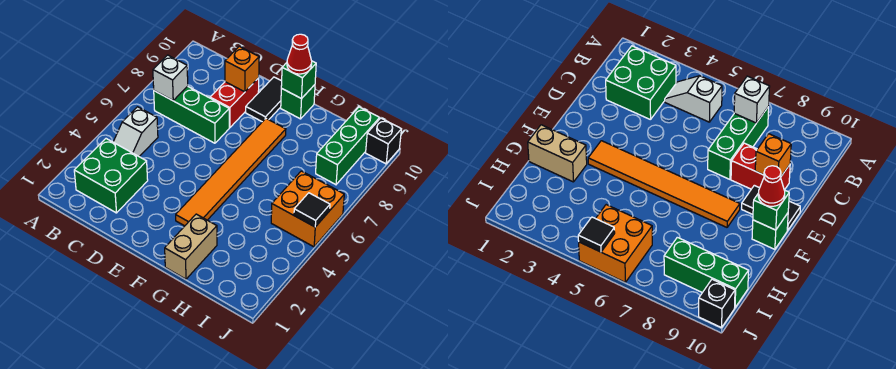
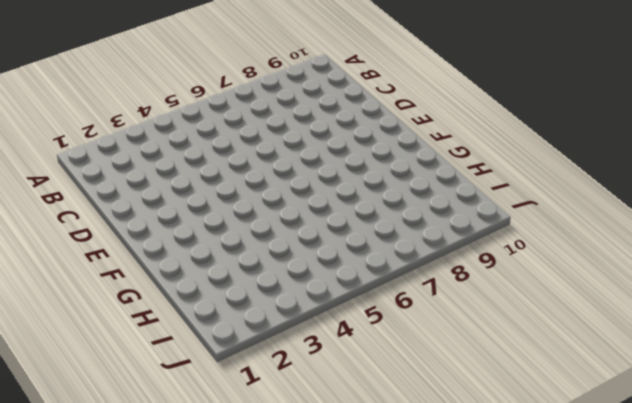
none -> green brick B2:C3 level 1
none -> white slope B4:B5 level 1 top 5
none -> green brick B7:D7 level 1

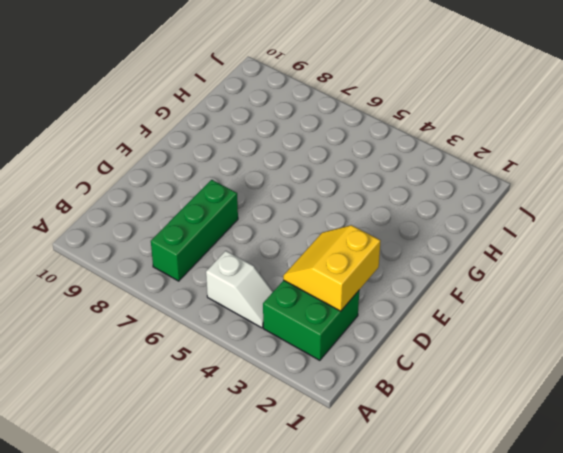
yellow slope C2:D3 level 2 top 2 -> none
none -> red brick D8:D9 level 1
none -> black tile E9:E10 level 1
none -> orange tile F3:F8 level 1

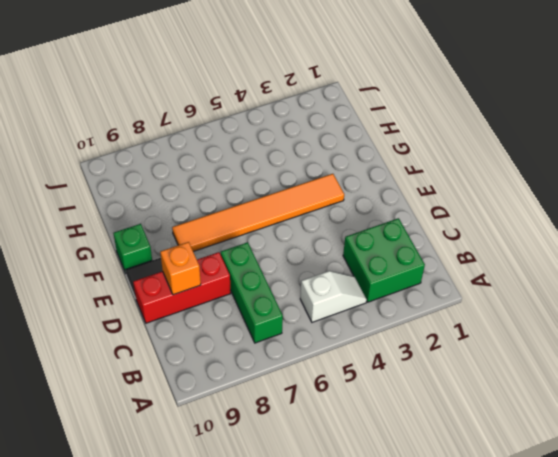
red brick D8:D10 level 1 -> red brick D8:D9 level 1
none -> tan brick G1:G2 level 1
none -> orange brick I5:J6 level 1
none -> green brick I8:I10 level 1

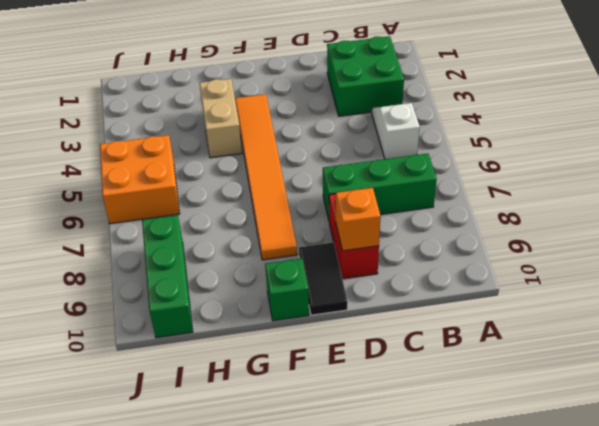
tan brick G3:G4 level 1 -> tan brick G1:G2 level 1
none -> black brick J10 level 1
none -> white brick B7 level 2
none -> green brick F10 level 2

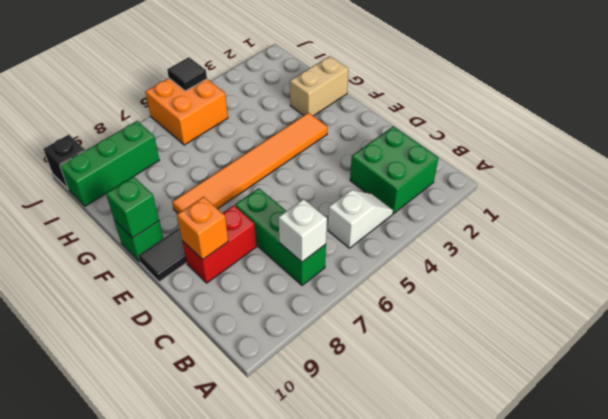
none -> red cone F10 level 3

